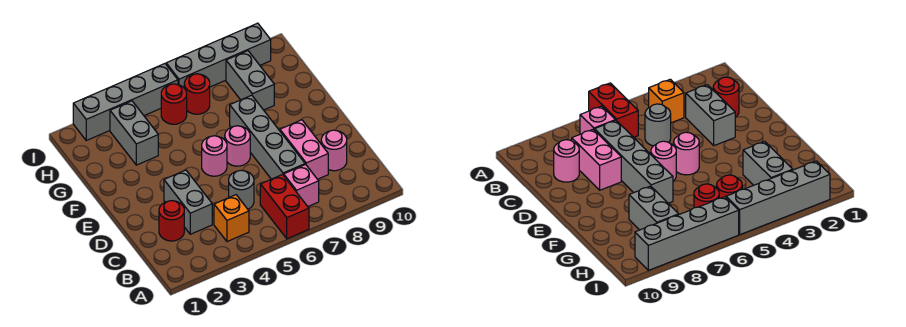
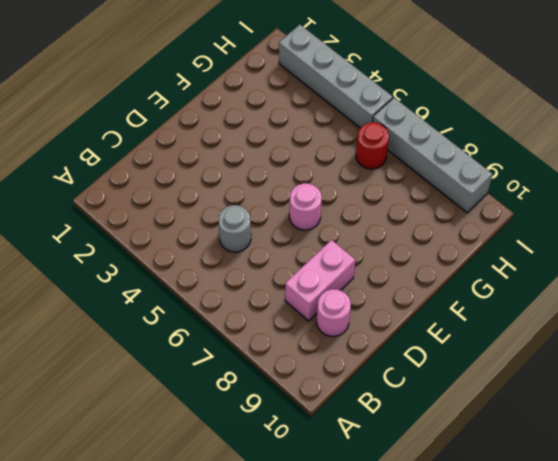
none -> red brick A6:B6 level 1
none -> orange brick B4 level 1
none -> pink brick B7 level 1

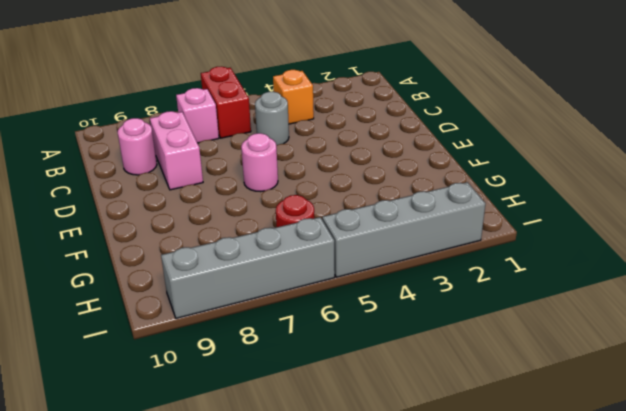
none -> red round brick C2 level 1
none -> grey brick C3:D3 level 1
none -> grey brick C7:F7 level 1

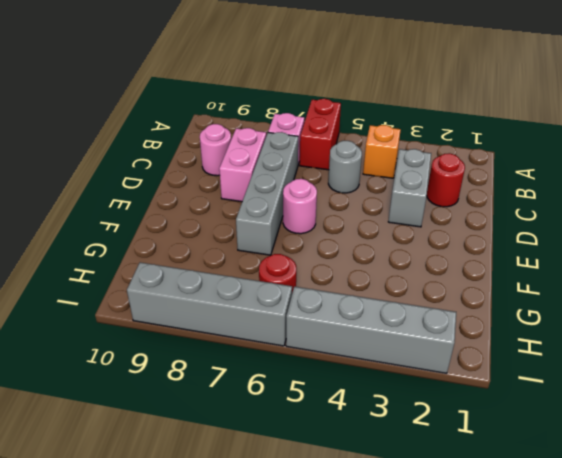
none -> pink round brick E5 level 1
none -> grey brick G3:H3 level 1
none -> grey brick G8:H8 level 1

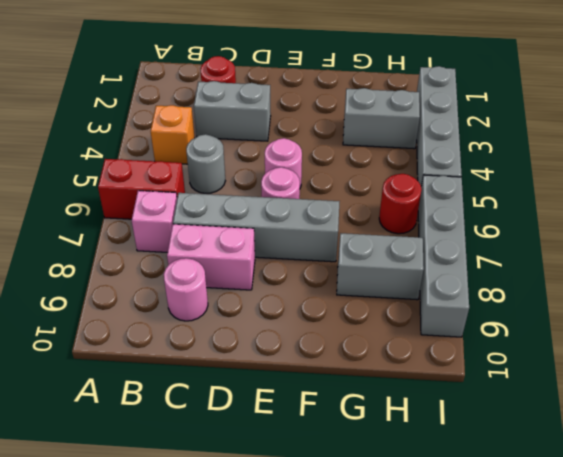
none -> red round brick H5 level 1

